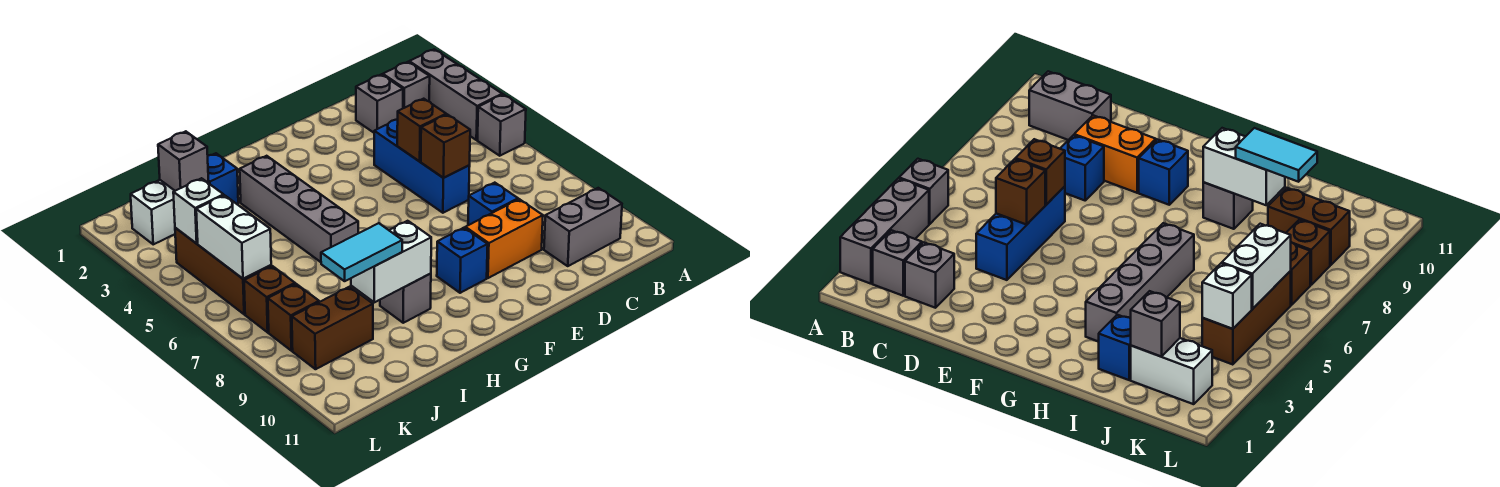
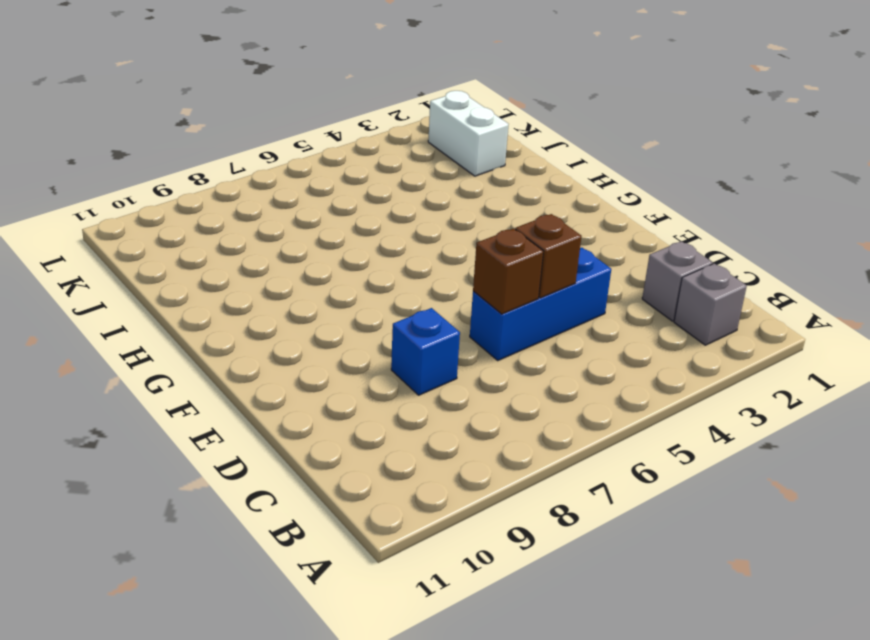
none -> grey brick A2:A4 level 1
none -> grey brick A5 level 1
none -> grey brick B10:C10 level 1

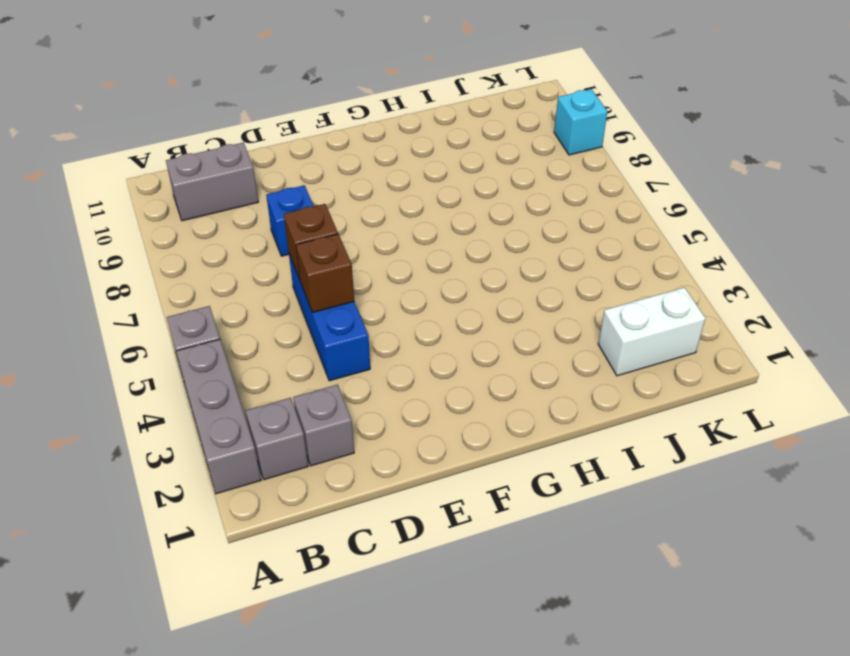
cyan brick L9 level 1 -> none
none -> orange brick D9:E9 level 1
none -> blue brick F9 level 1
none -> grey brick H3:H6 level 1

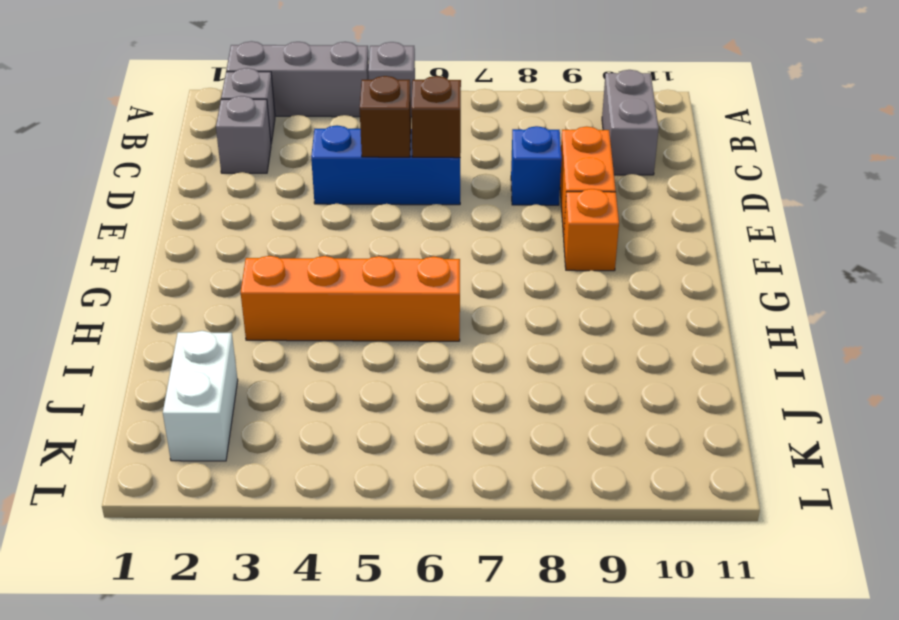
orange brick F9 level 1 -> blue brick F9 level 1
orange brick H3:H6 level 1 -> grey brick H3:H6 level 1
none -> grey brick H9 level 1
none -> blue brick I2 level 1
none -> brown brick J9:K9 level 1

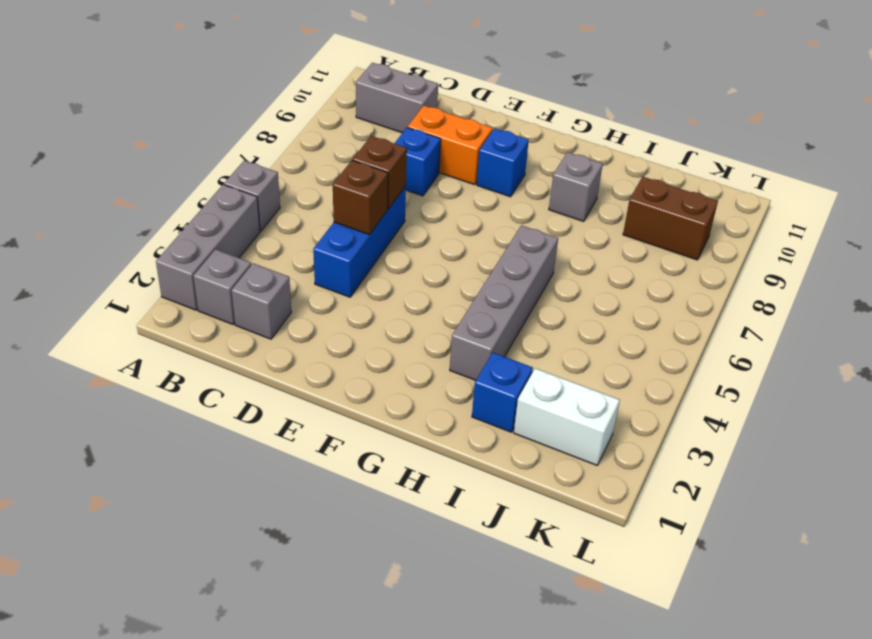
none -> brown brick K4:K6 level 1
none -> brown brick K7 level 1
none -> brown brick K8 level 1

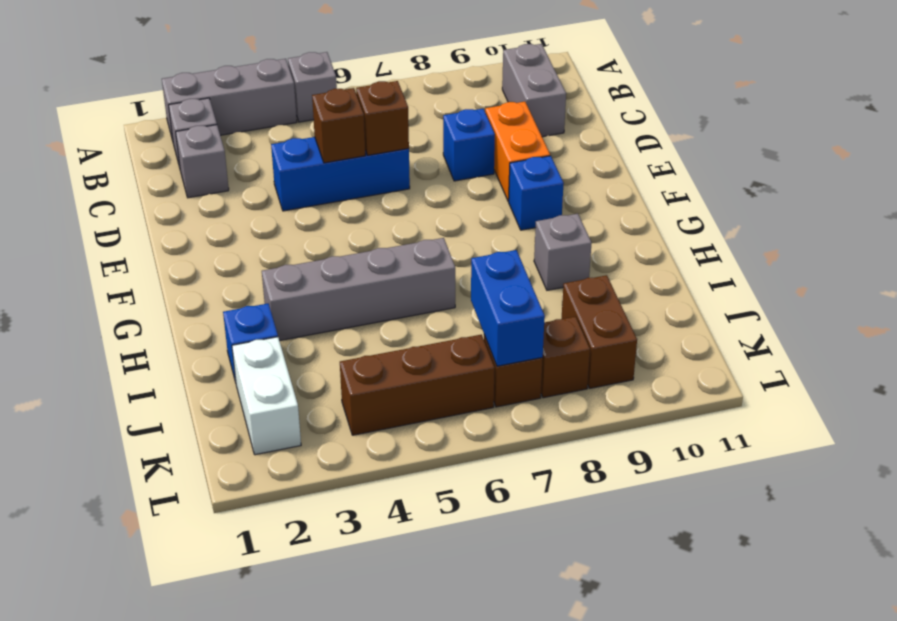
blue brick J7:K7 level 2 -> none
none -> white brick H9:I9 level 2
none -> grey brick J2 level 2
none -> white brick K4 level 2

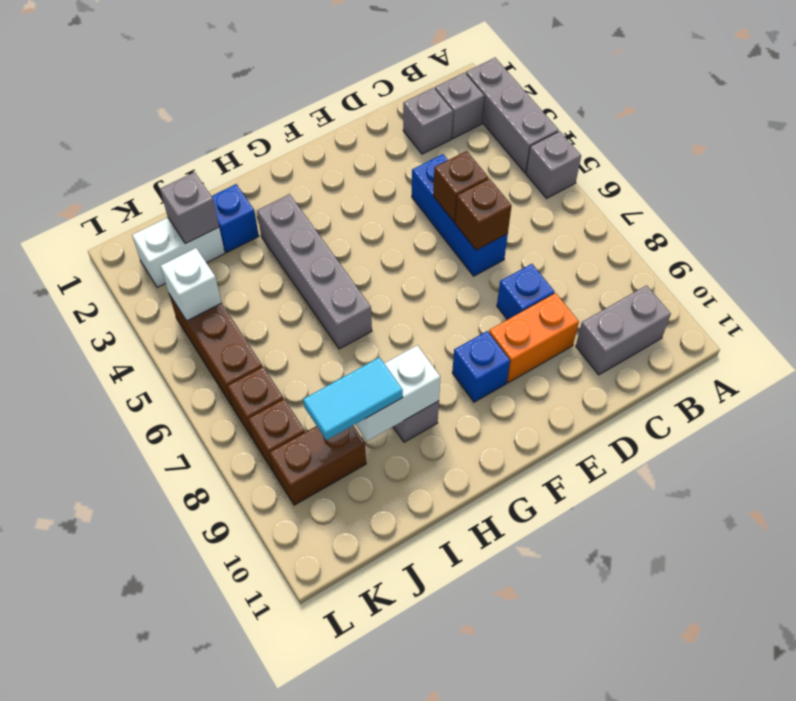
none -> white brick K5:K6 level 2

